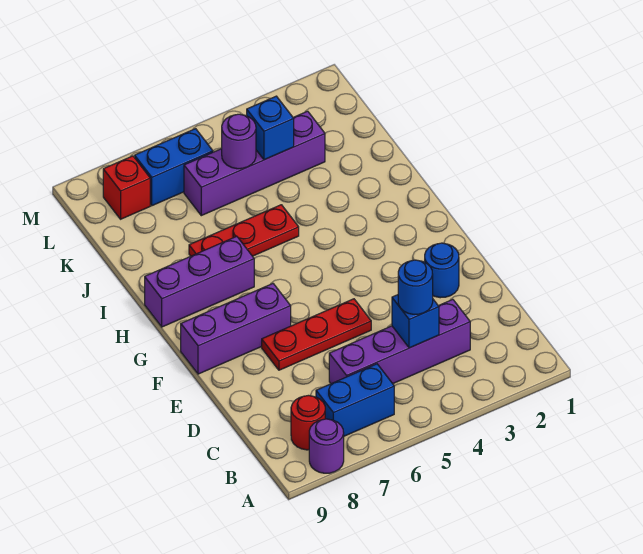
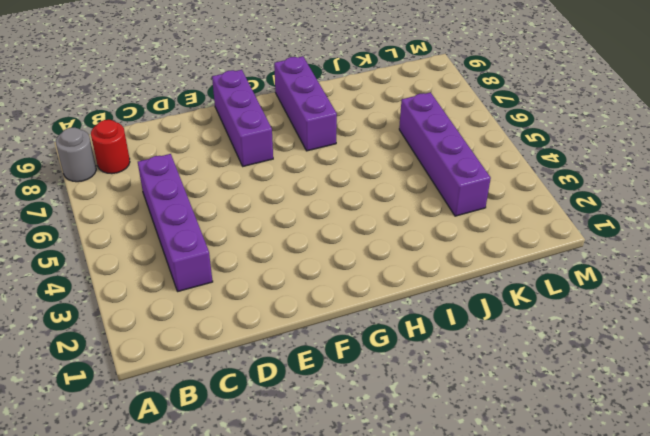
grey round brick A8 level 1 -> purple round brick A8 level 1
none -> blue brick B6:B7 level 1
none -> blue round brick E2 level 1
none -> red plate E5:E7 level 1

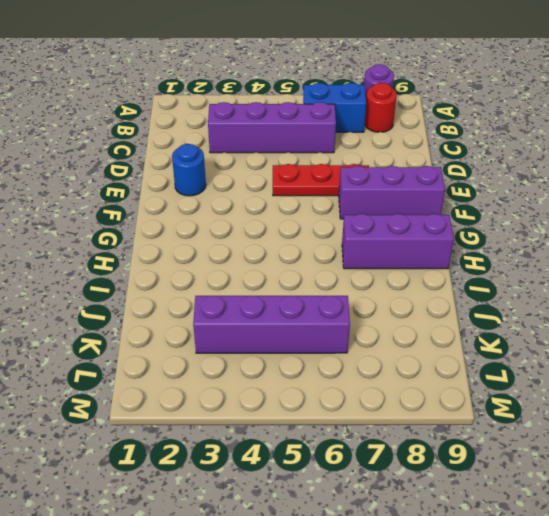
none -> red plate I5:I7 level 1
none -> blue brick L6:L7 level 1
none -> red brick L8 level 1

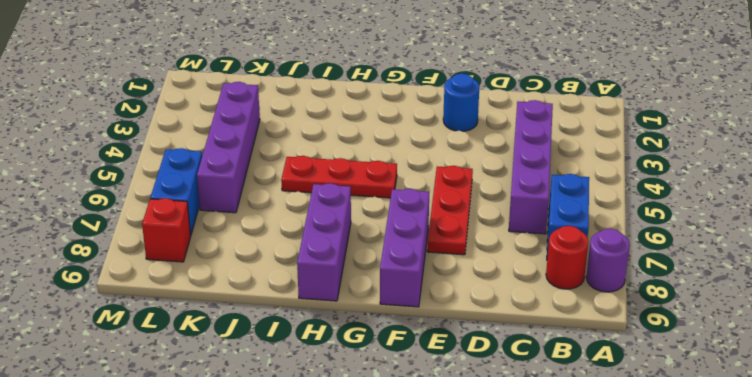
red plate G5:I5 level 1 -> red plate I5:I7 level 1
none -> blue brick C4 level 2
none -> blue brick K4 level 2
none -> purple round brick K5 level 2

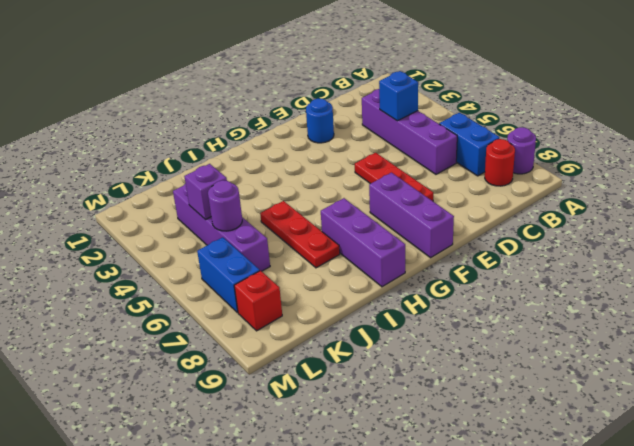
purple brick K4 level 2 -> blue brick K4 level 2
none -> blue round brick C4 level 3

